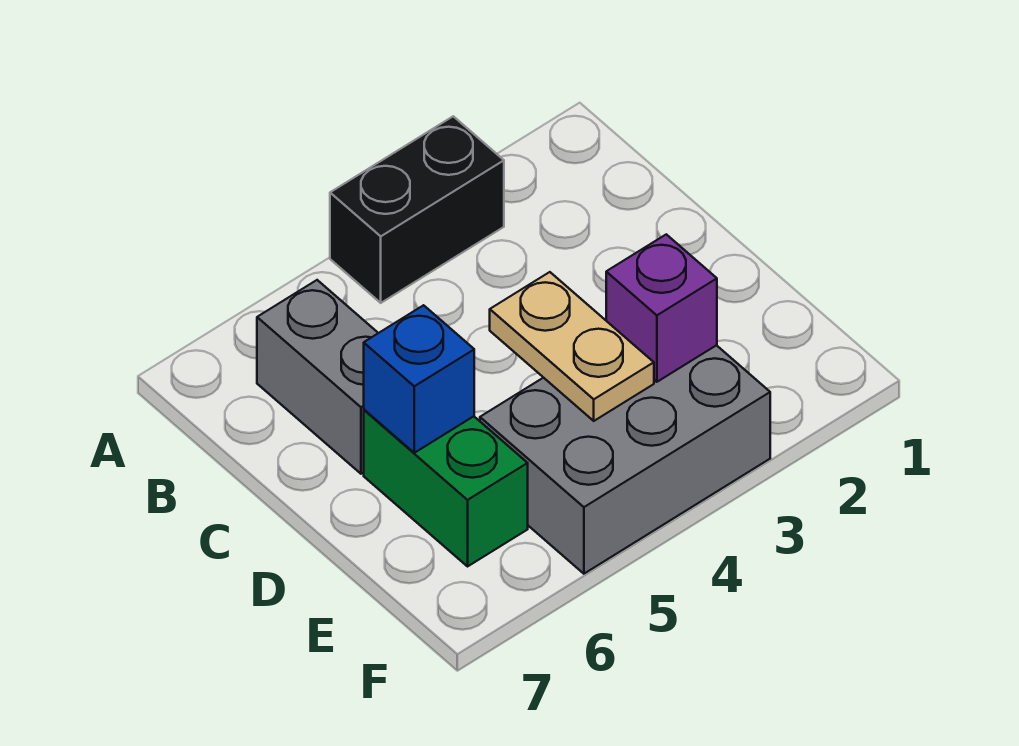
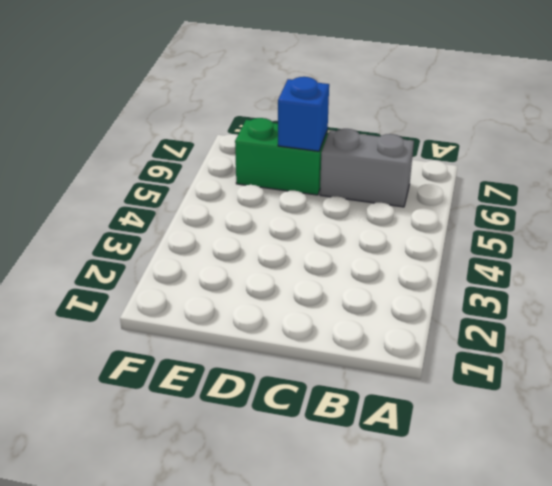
none -> black brick A3:A4 level 1
none -> grey brick E3:F5 level 1

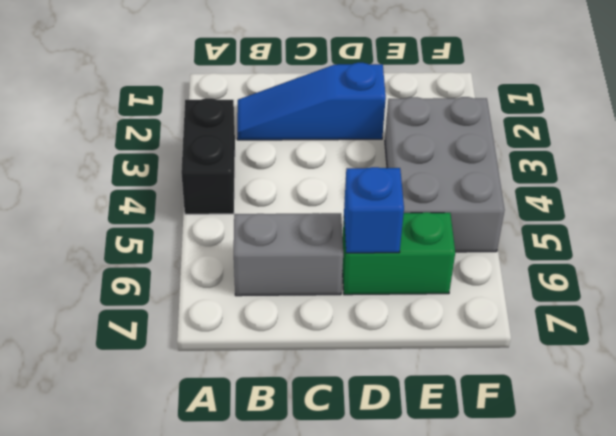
blue slope B2:D2 level 1 top D -> none
none -> tan plate D4:E4 level 2
none -> purple brick E3 level 2

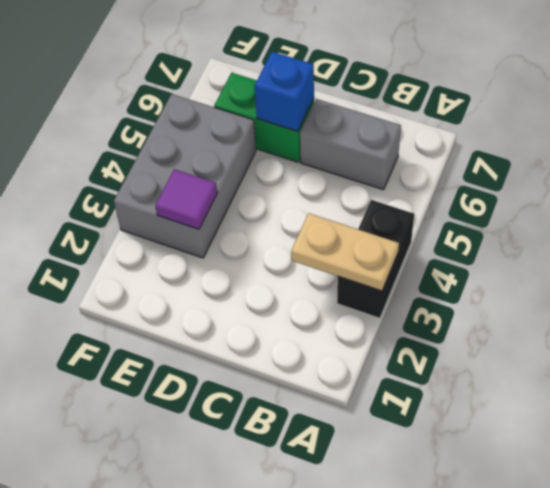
tan plate A3:B3 level 2 -> tan plate D4:E4 level 2
purple tile E3 level 2 -> purple brick E3 level 2

